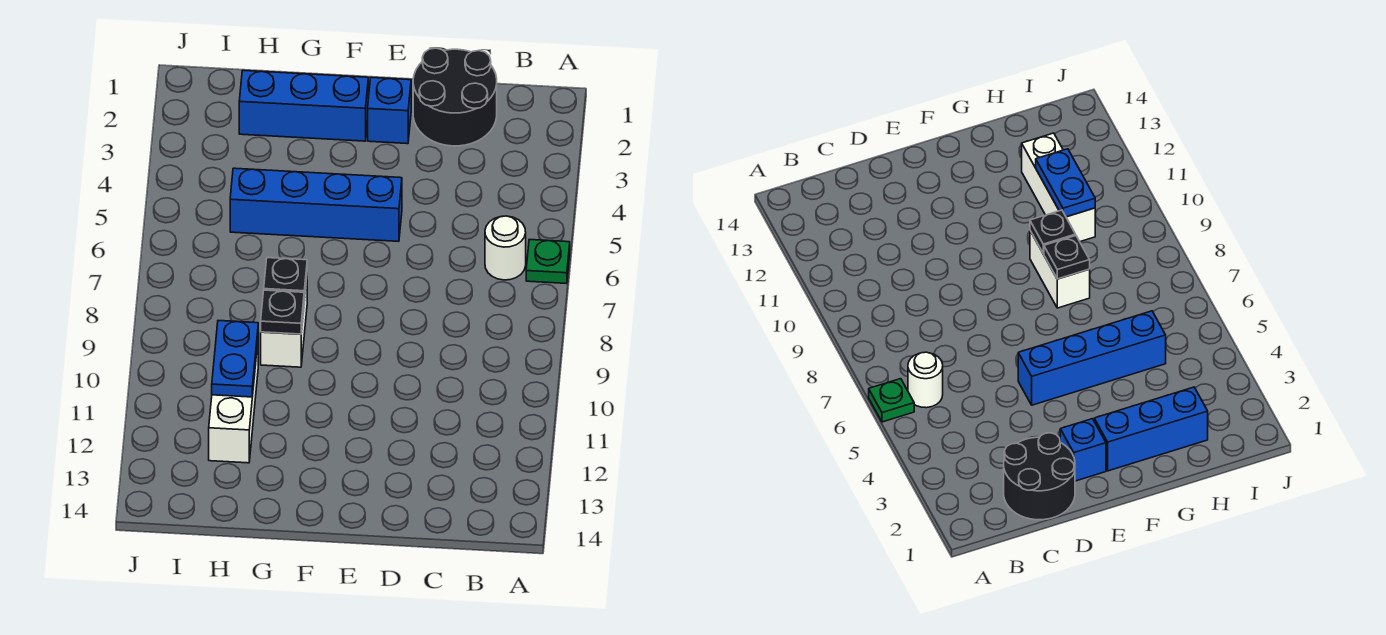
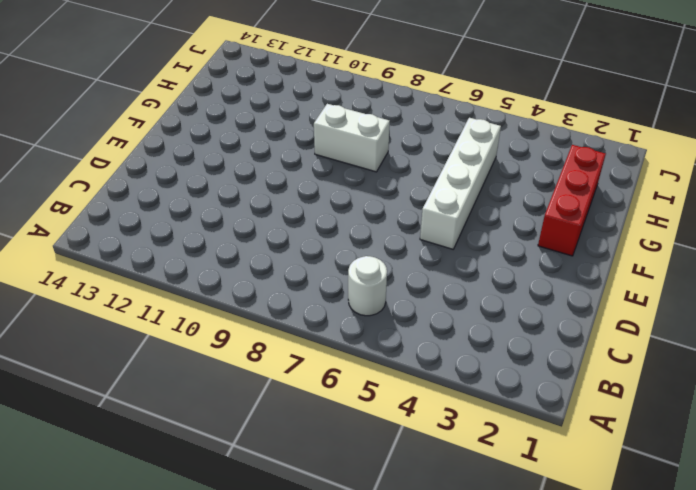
white brick E5:H5 level 1 -> blue brick E5:H5 level 1
red brick F2:H2 level 1 -> blue brick F2:H2 level 1
none -> green plate A6 level 1
none -> black round brick C1:D2 level 1

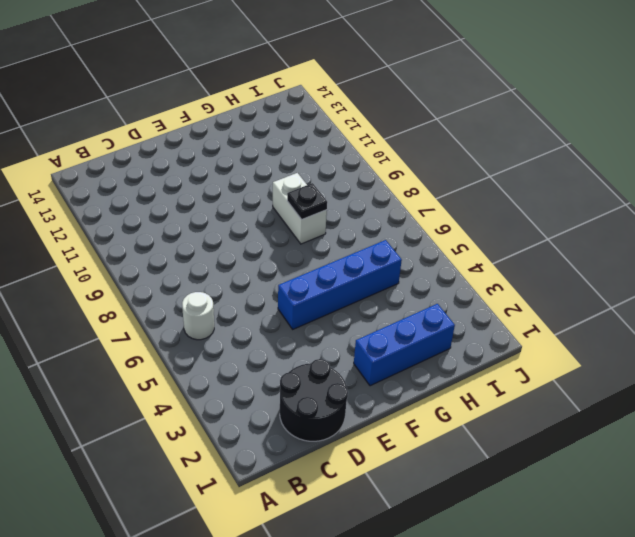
none -> green plate A6 level 1
none -> blue brick E2 level 1

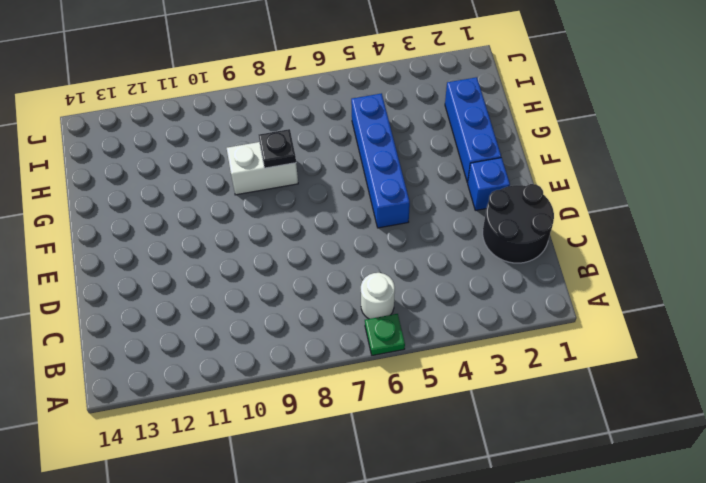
none -> white brick H10:H12 level 1
none -> black plate G9 level 2

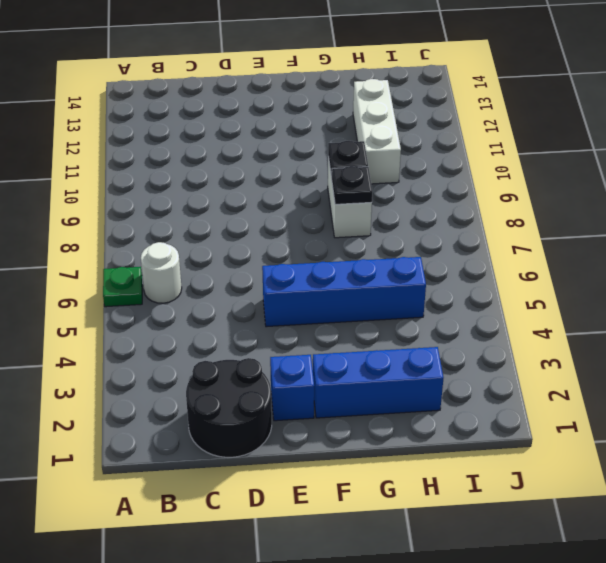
none -> blue plate H10:H11 level 2

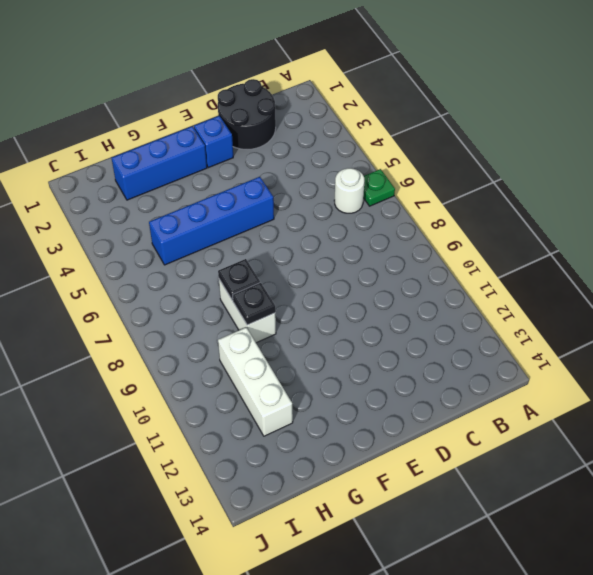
none -> blue plate H10:H11 level 2

